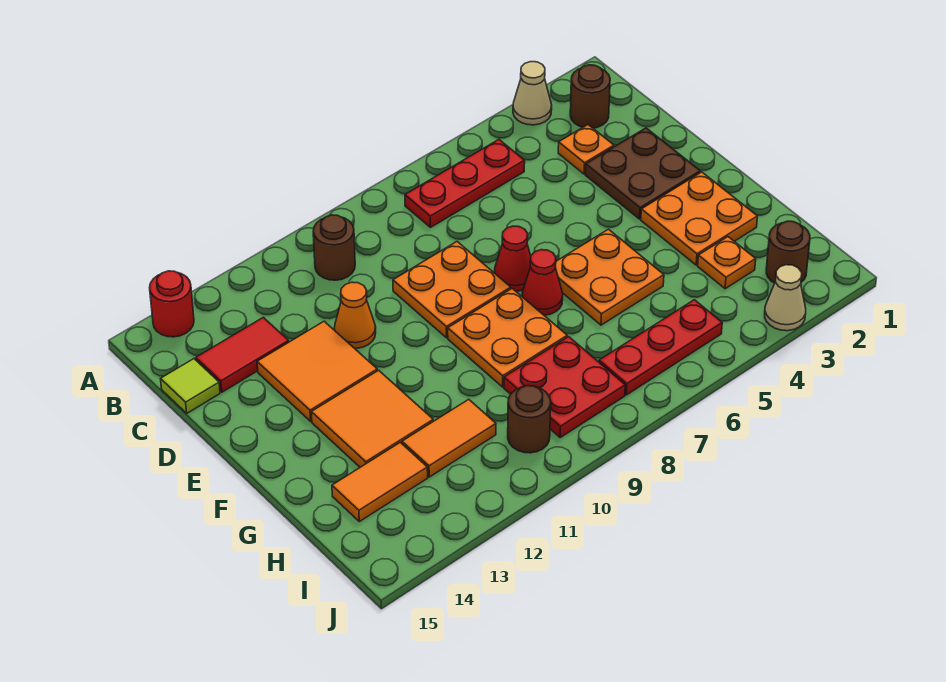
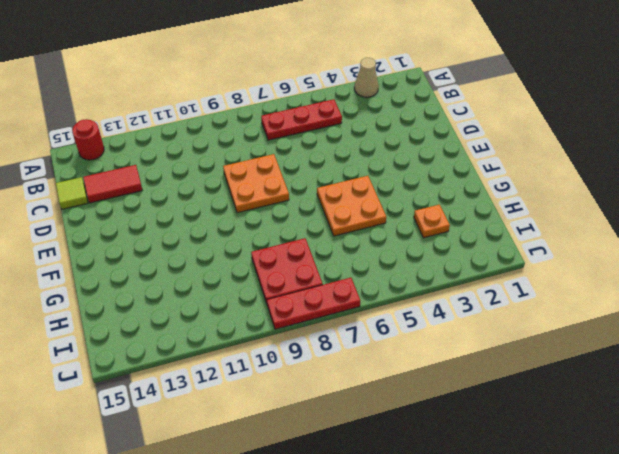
red plate J7:J9 level 1 -> red plate I5:I7 level 1
none -> brown round brick B2 level 1
none -> brown round brick B10 level 1
none -> orange plate C3 level 1

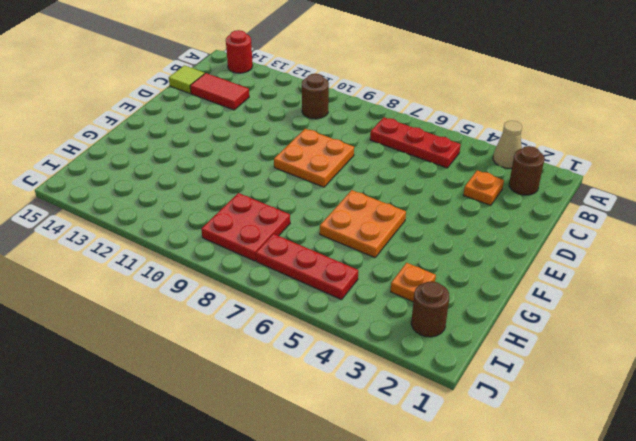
none -> brown plate D2:E3 level 1
none -> orange cone D11 level 1
none -> orange tile D12:E13 level 1

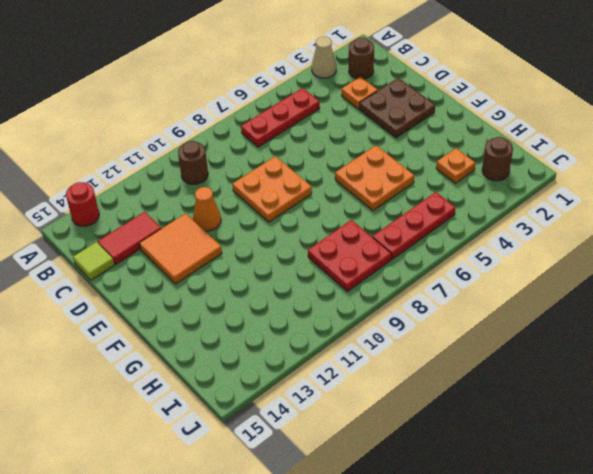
none -> red cone E7 level 1
none -> orange plate F2:G3 level 1
none -> red cone F7 level 1

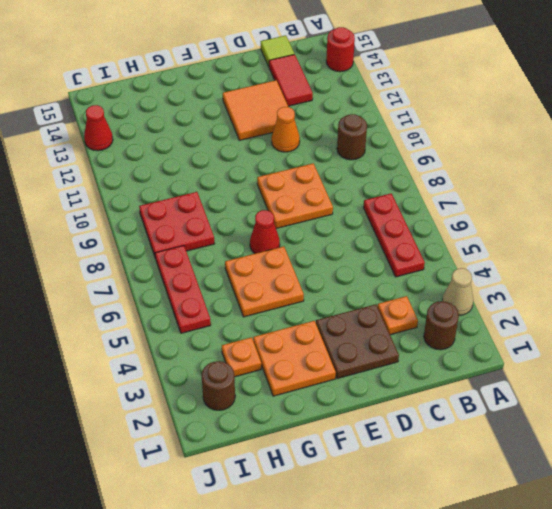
red cone J13 level 1 -> red cone E7 level 1
none -> orange plate F8:G9 level 1
none -> orange tile F12:G13 level 1
none -> orange tile H11:H12 level 1

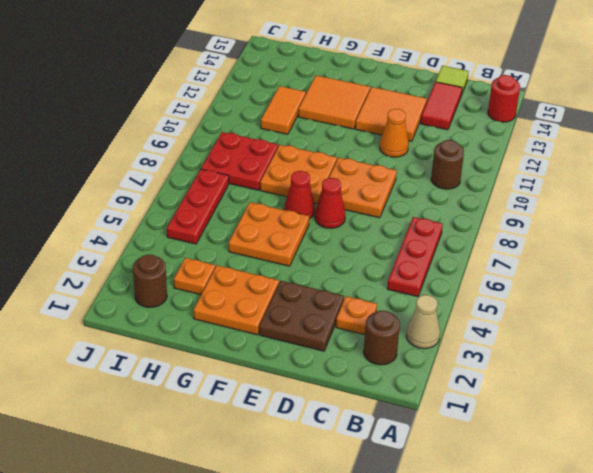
none -> orange tile H13:H14 level 1
none -> brown round brick I10 level 1
none -> tan cone J3 level 1

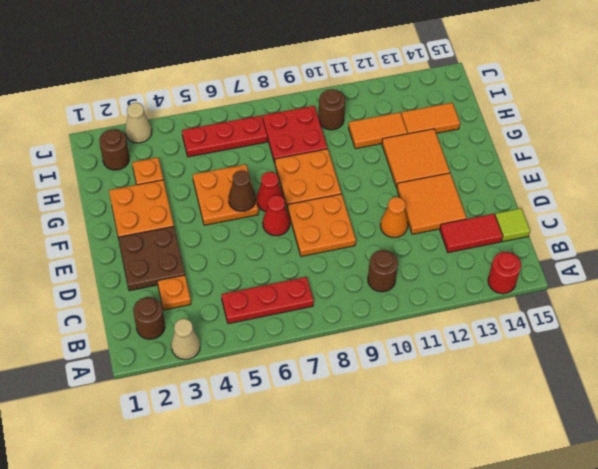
brown cone F6 level 2 -> none

